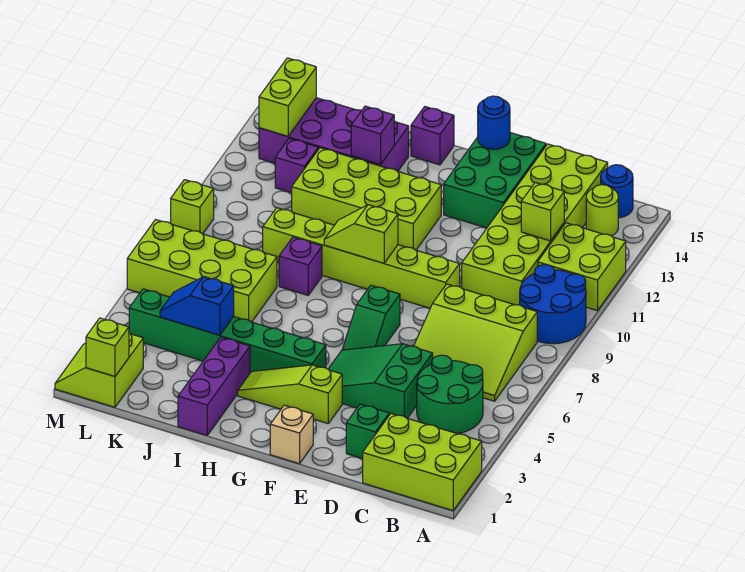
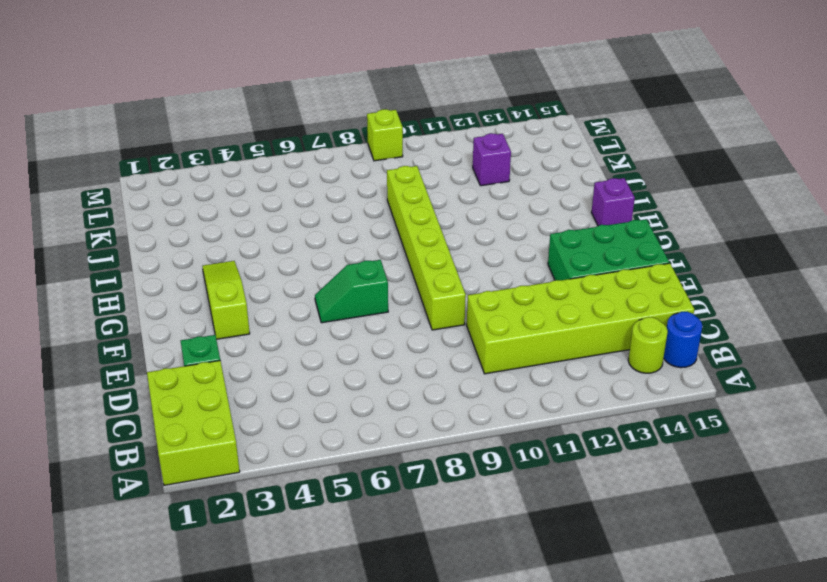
none -> blue round brick A9:B10 level 1
none -> lime brick A11:B12 level 1
none -> green round brick B4:C5 level 1
none -> lime slope B6:D8 level 1 top 8

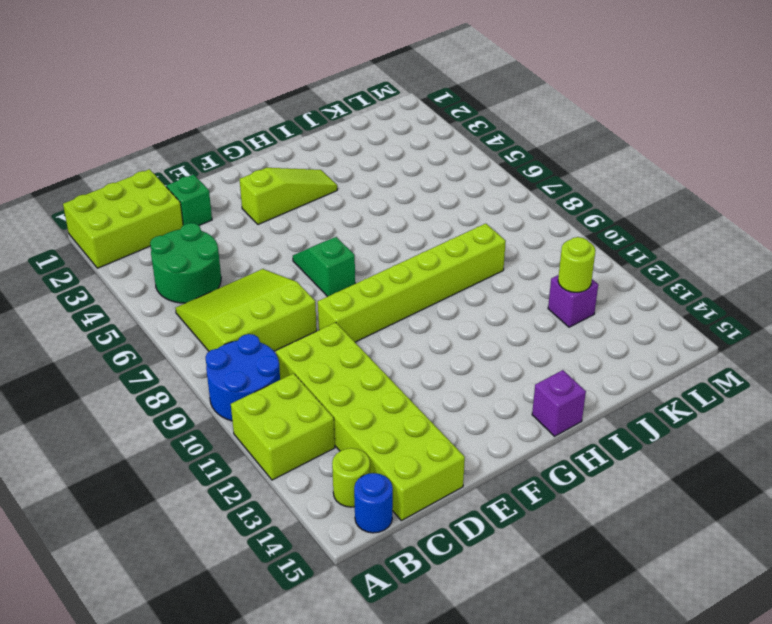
lime round brick K12 level 2 -> none
none -> green slope D4:F5 level 1 top D
none -> green brick E13:F15 level 1
none -> tan brick F1 level 1
none -> green brick G4:L4 level 1

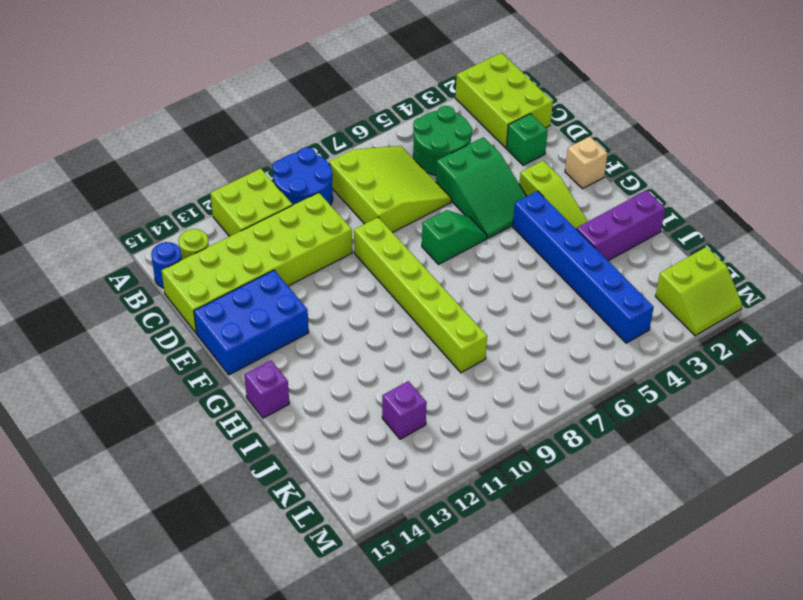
blue brick E13:F15 level 1 -> green brick E13:F15 level 1
blue brick G4:L4 level 1 -> green brick G4:L4 level 1
none -> lime brick G11:J12 level 1
none -> purple brick I8 level 1
none -> purple brick I13:L14 level 1
none -> lime brick J6:M7 level 1

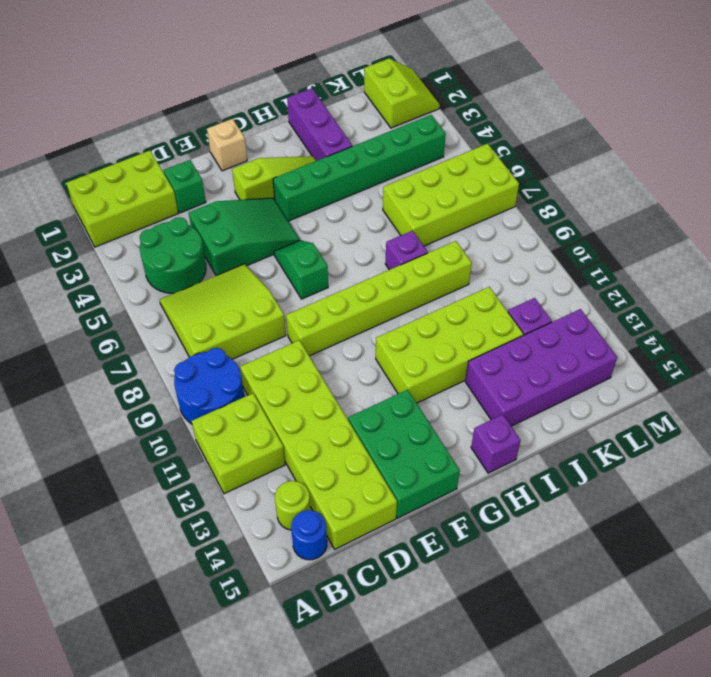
none -> lime brick M9 level 1
none -> lime brick C12 level 2
none -> blue round brick F15 level 2
none -> lime slope G9:H9 level 2 top G

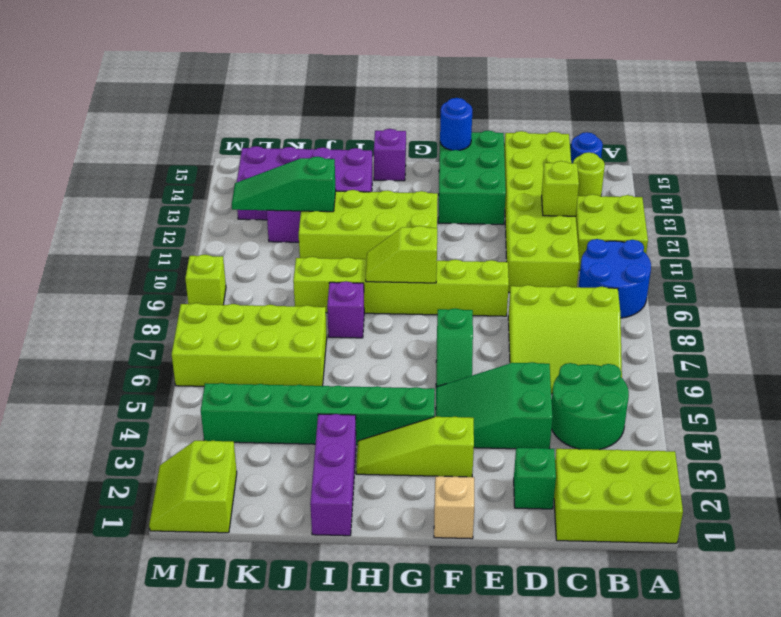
green slope J12:L12 level 2 top J -> none
none -> purple brick I13 level 2
none -> blue slope J4:K4 level 2 top J
none -> lime brick L1 level 2
none -> lime brick L13:L14 level 2

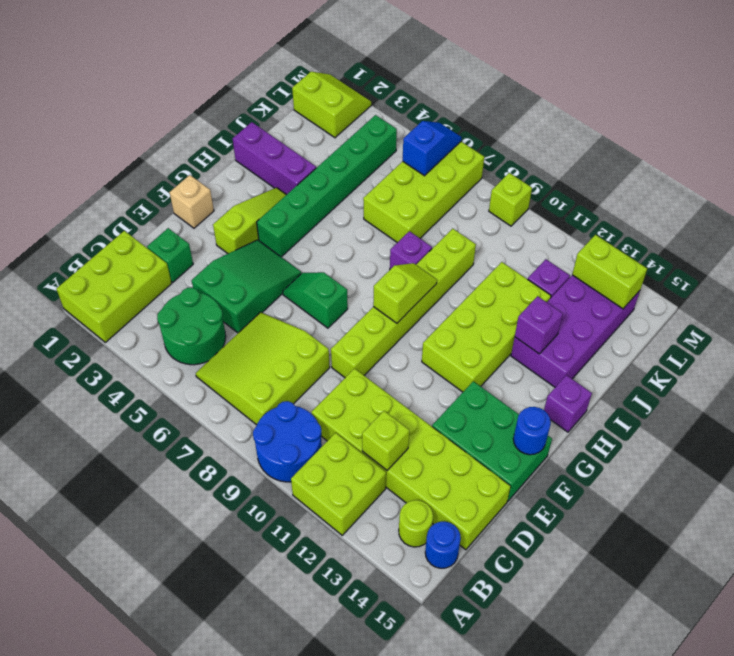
blue slope L6:M6 level 2 top L -> blue slope J4:K4 level 2 top J
none -> lime brick L1 level 2

